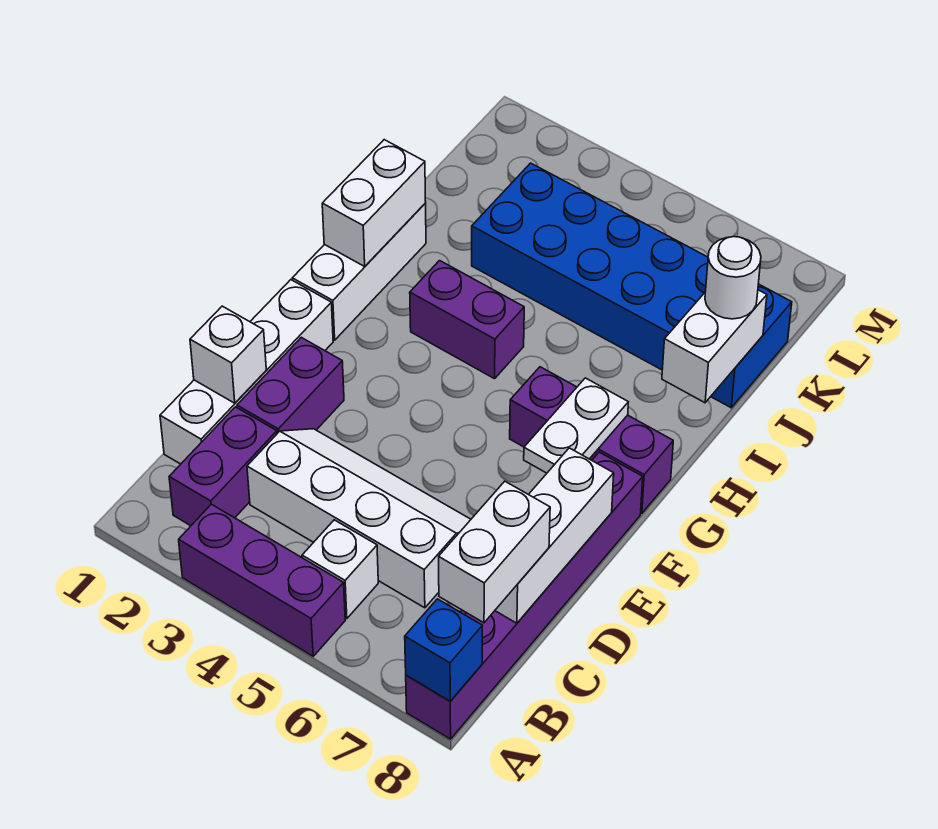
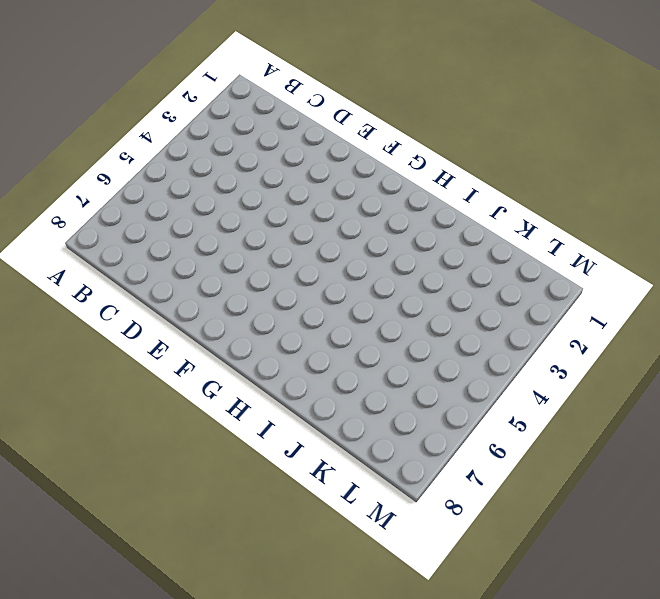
none -> purple brick A3:A5 level 1
none -> purple brick A8:F8 level 1
none -> purple brick B2:C2 level 1

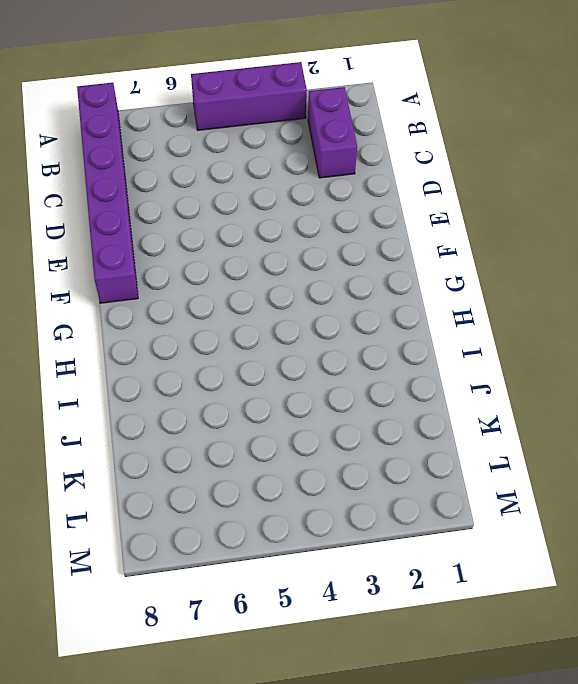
none -> white brick B5 level 1
none -> white brick C1:F1 level 1
none -> white slope C3:D6 level 1 top C

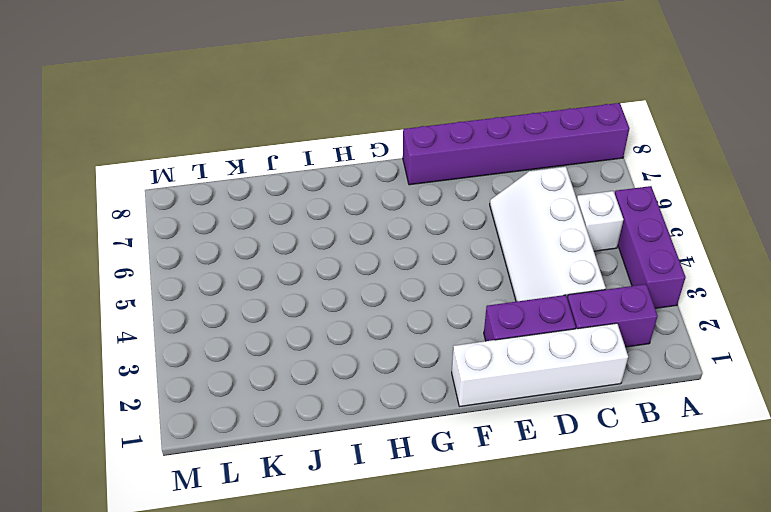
none -> white brick G1:I1 level 1
none -> purple brick G6:G8 level 1
none -> purple brick H3:H4 level 1

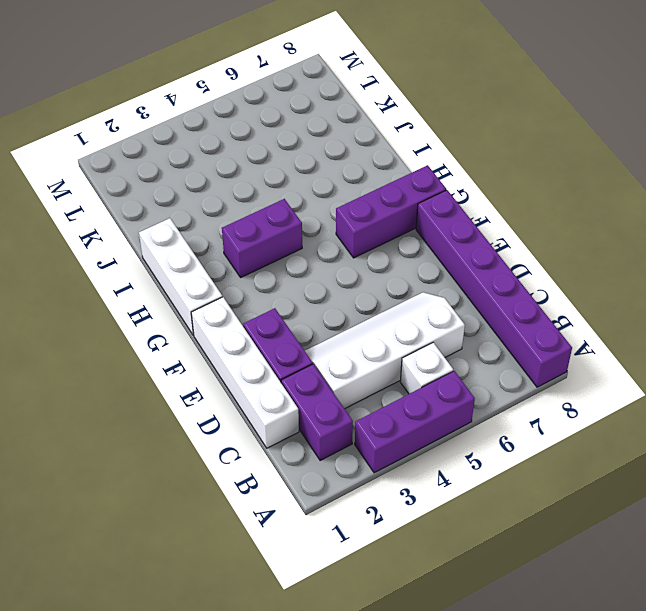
none -> blue brick J3:K8 level 1
none -> blue brick A8 level 2
none -> white brick C8:E8 level 2

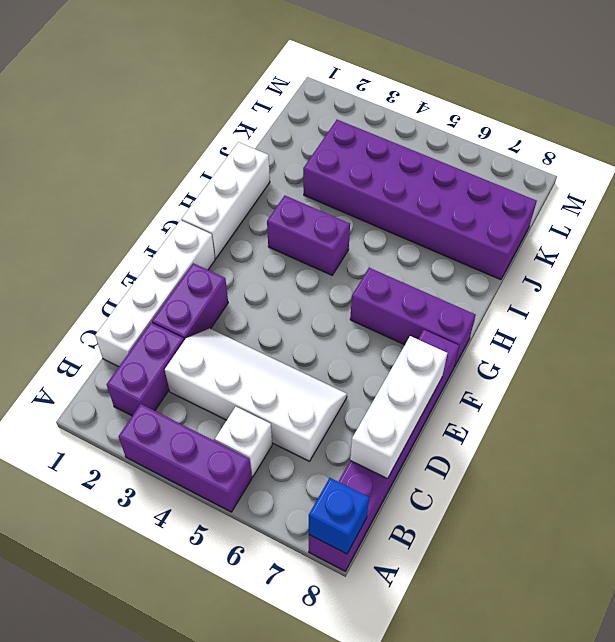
purple brick J3:K8 level 1 -> blue brick J3:K8 level 1
none -> white brick D1 level 2
none -> white plate F7:G7 level 2
none -> white brick H1:I1 level 2

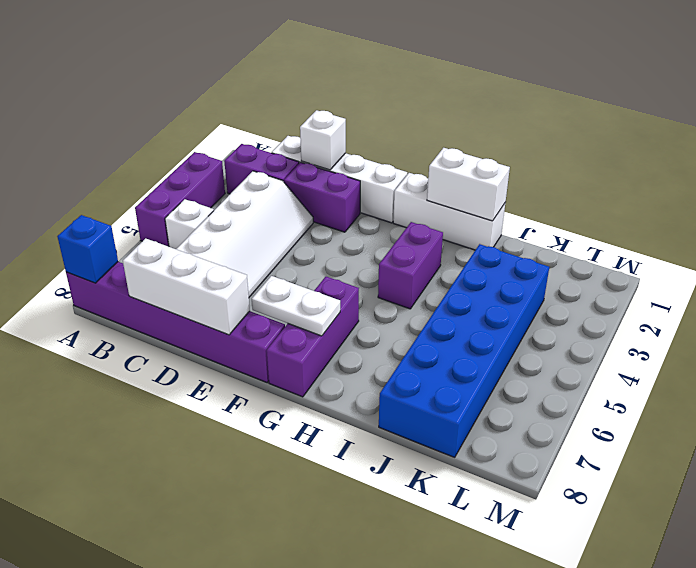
none -> white brick I8:J8 level 2
none -> white brick B8:C8 level 3
none -> white round brick J8 level 3

